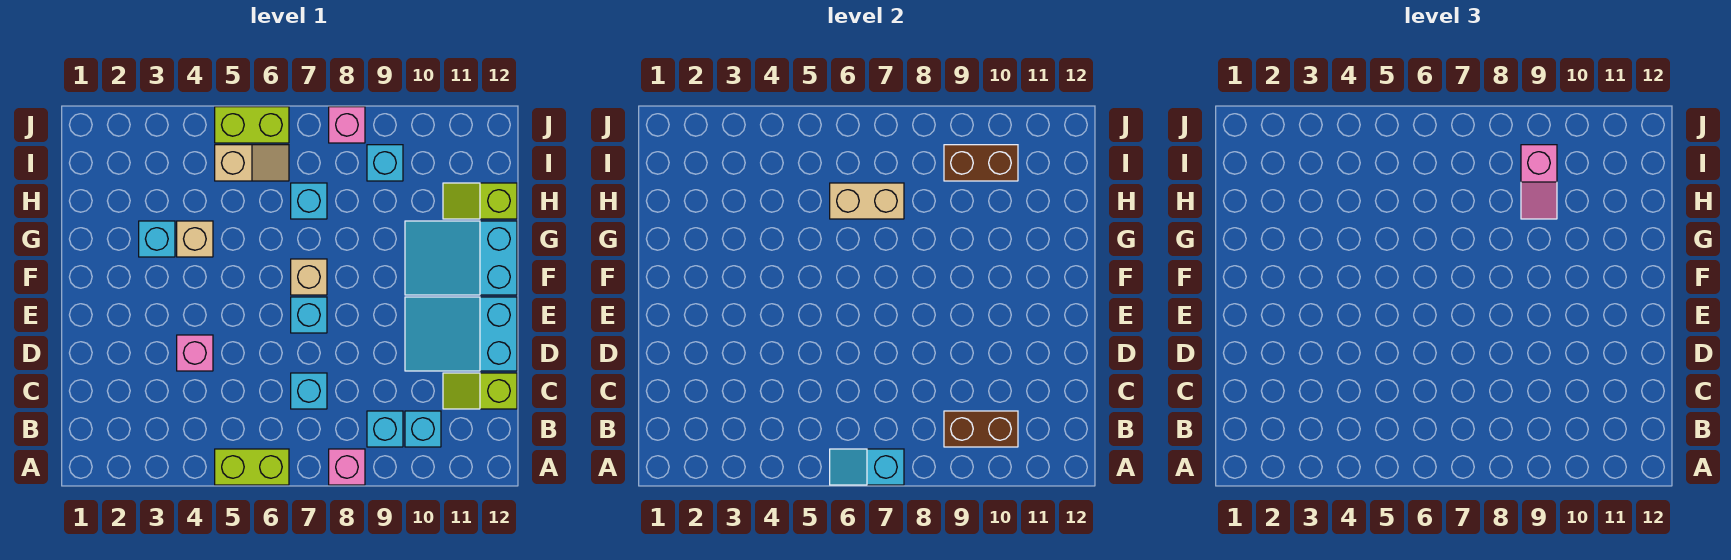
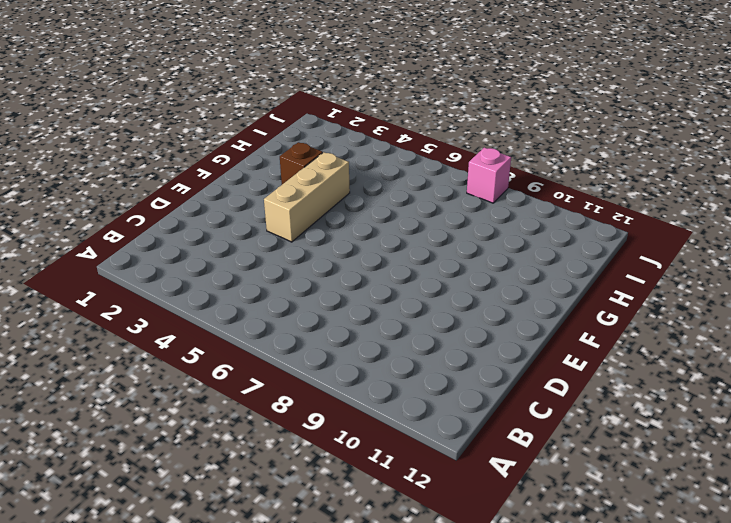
tan brick E4:G4 level 1 -> tan brick G4 level 1
brown brick G3 level 1 -> cyan brick G3 level 1
none -> lime brick A5:A6 level 1
none -> pink brick A8 level 1
none -> cyan brick B9 level 1

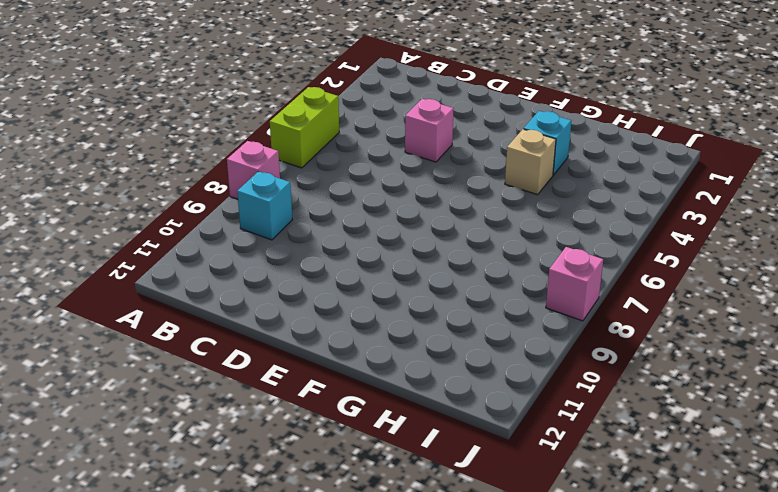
none -> cyan brick B10 level 1
none -> cyan brick C7 level 1
none -> lime slope C11:C12 level 1 top 12

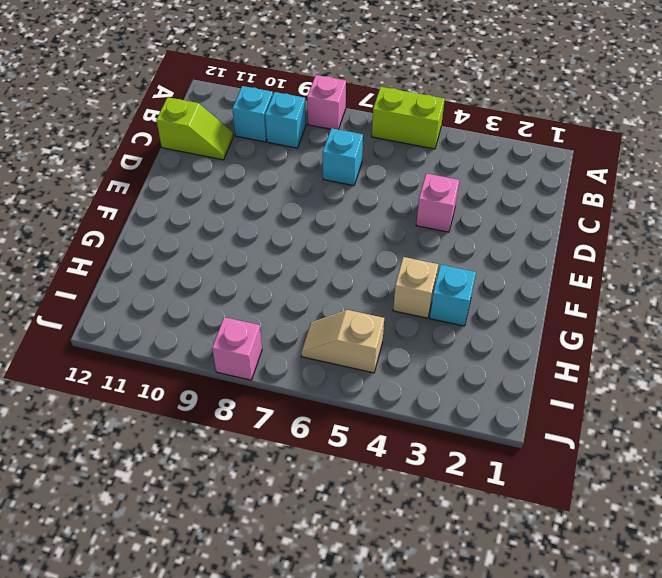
none -> cyan slope D10:E12 level 1 top 12
none -> cyan brick E7 level 1
none -> tan brick F7 level 1

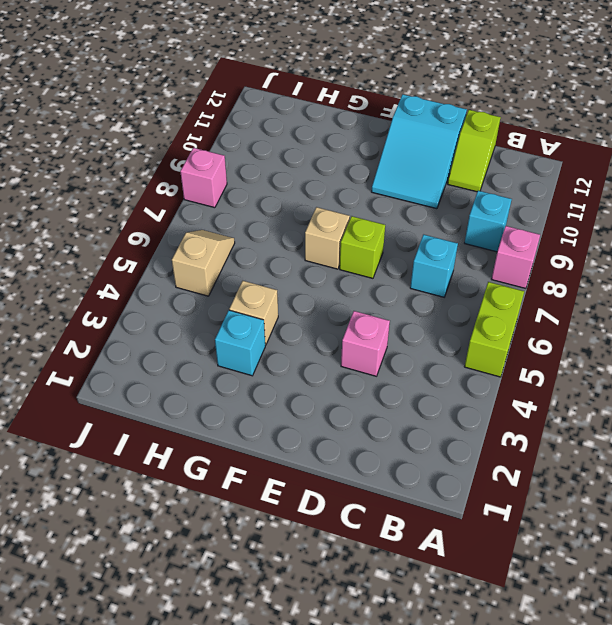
lime brick E7 level 1 -> cyan brick E7 level 1
none -> cyan brick B10 level 1
none -> cyan slope F10:G12 level 1 top 12
none -> cyan brick H7 level 1

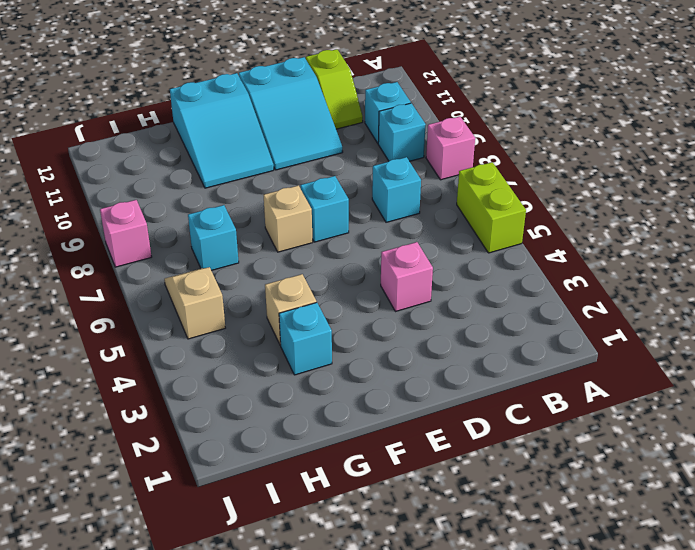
none -> lime slope H11:H12 level 1 top 12
none -> cyan brick I9 level 1
none -> lime brick J5:J6 level 1

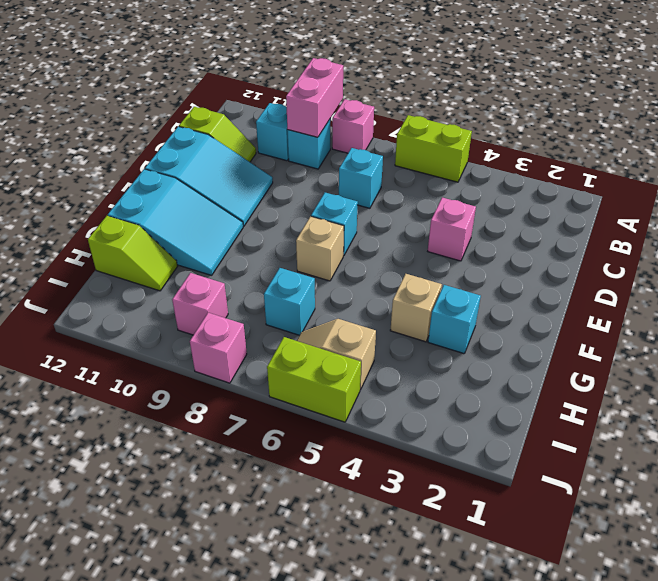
pink brick A9:B9 level 2 -> brown brick B9:B10 level 2
pink brick I9 level 1 -> cyan brick I9 level 1
none -> cyan slope A6:A7 level 2 top 7
none -> tan brick H6:H7 level 2
none -> brown brick I9:I10 level 2

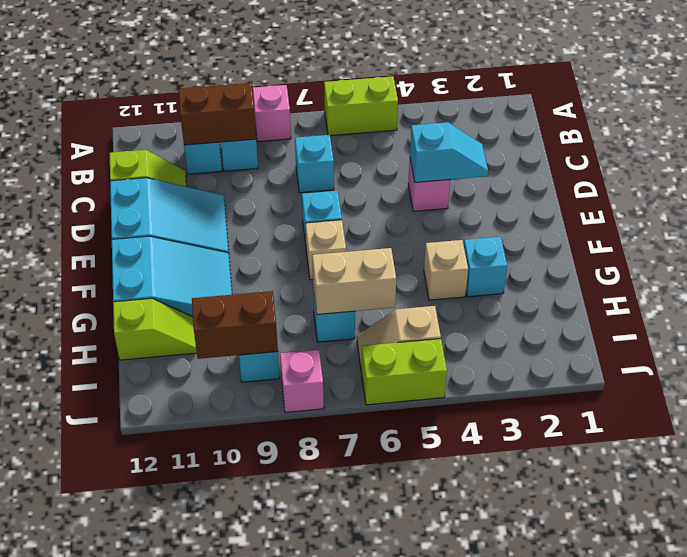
cyan slope D3:D4 level 2 top 4 -> cyan slope A6:A7 level 2 top 7
none -> pink slope H9:I9 level 3 top I

